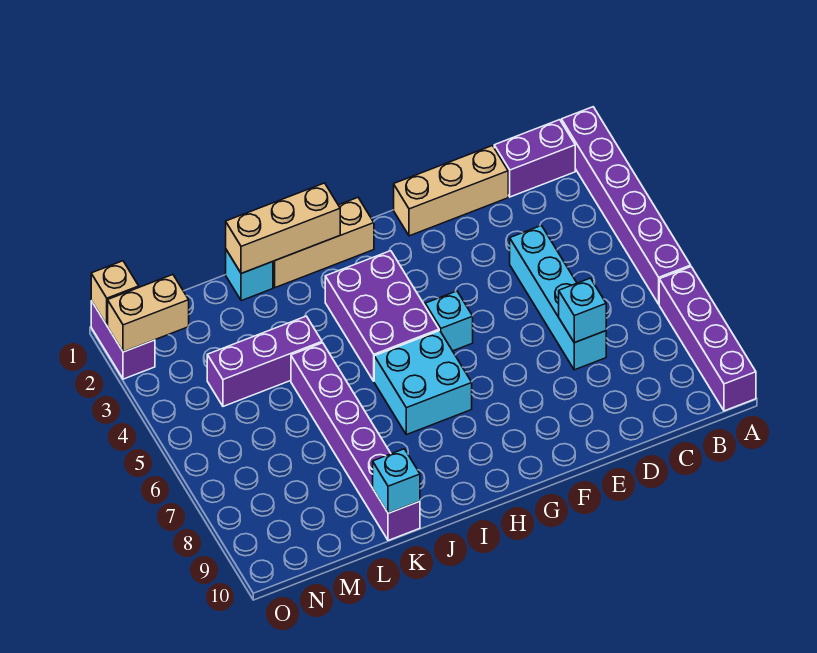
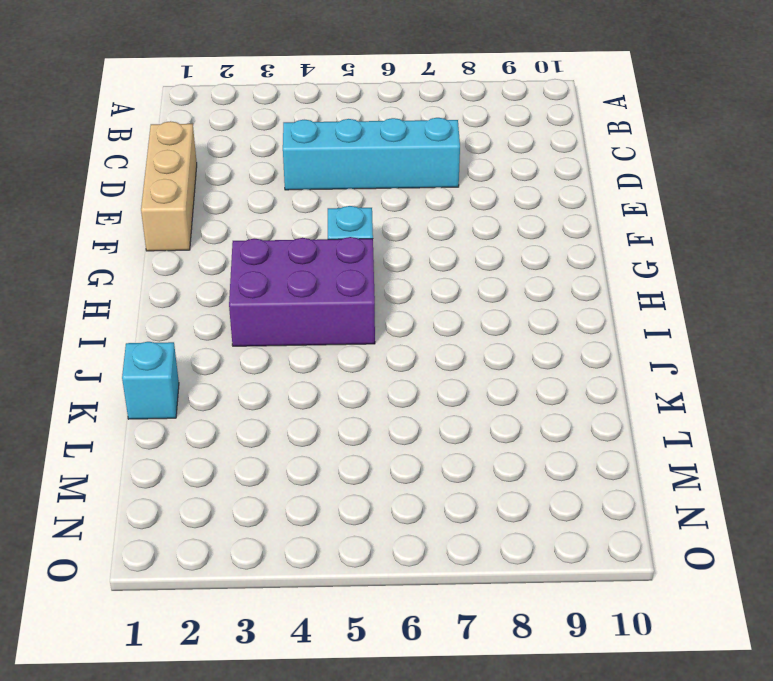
none -> purple brick A1:A6 level 1
none -> purple brick A7:A10 level 1
none -> purple brick B1:C1 level 1

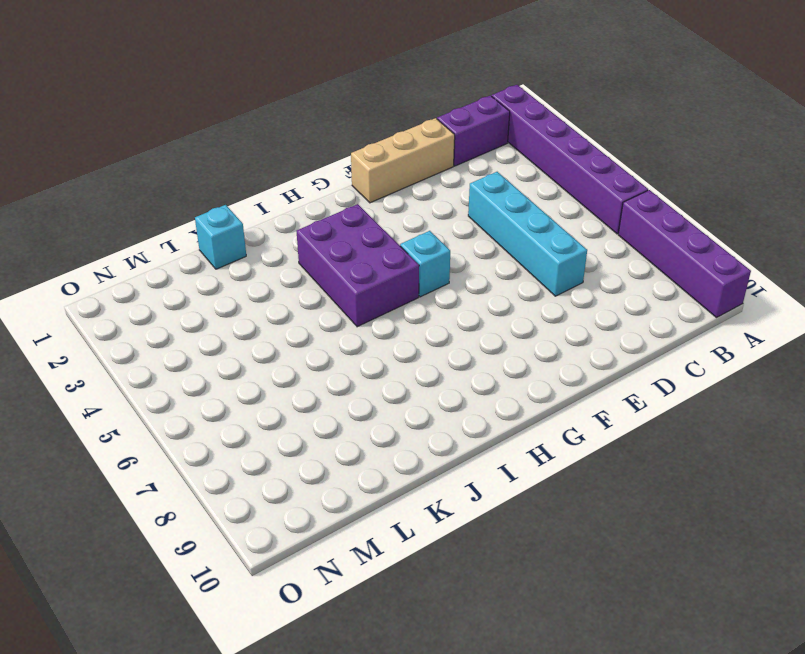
none -> tan brick H1:J1 level 1
none -> cyan brick H6:I7 level 1
none -> purple brick K4:M4 level 1

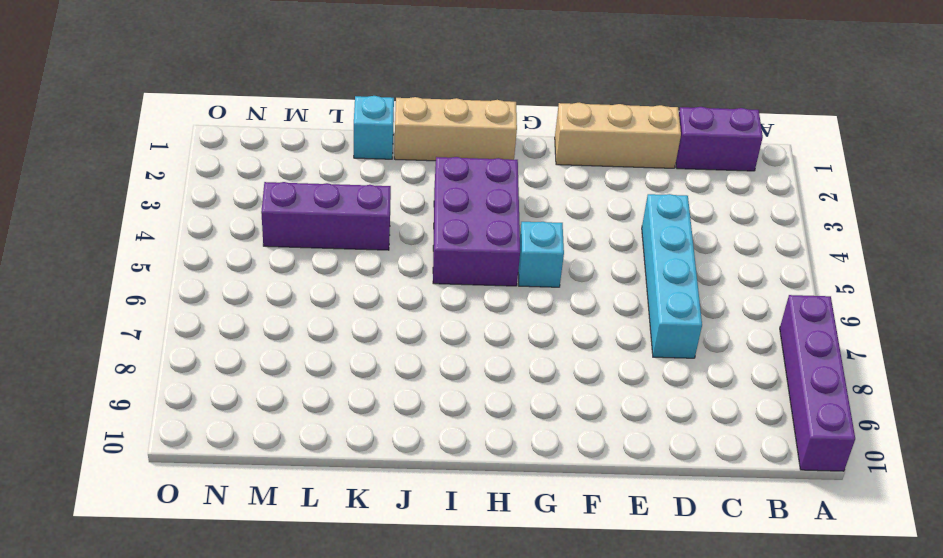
none -> purple brick A1:A6 level 1
none -> cyan brick H6:I7 level 1
none -> purple brick K5:K10 level 1

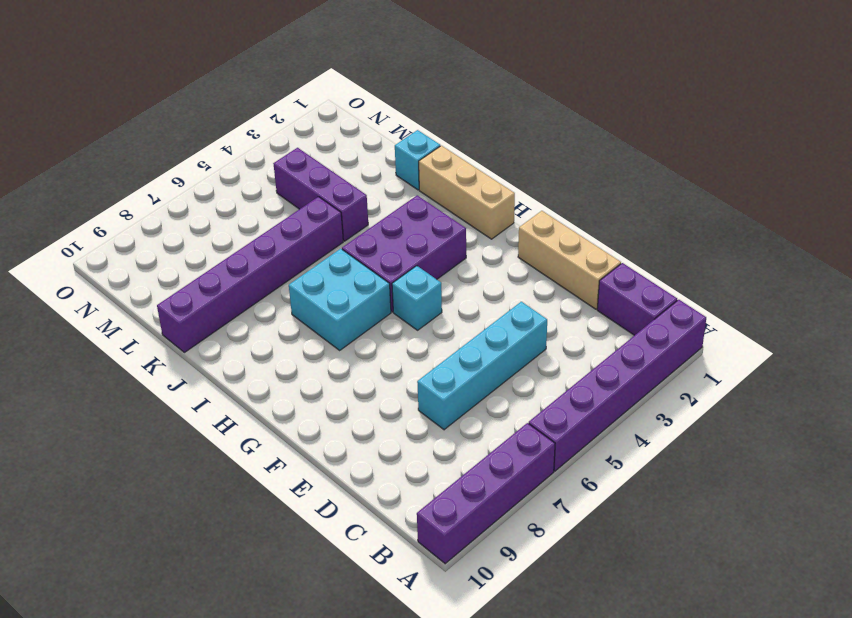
none -> purple brick O1:O2 level 1
none -> cyan brick D7 level 2
none -> tan brick I1:K1 level 2

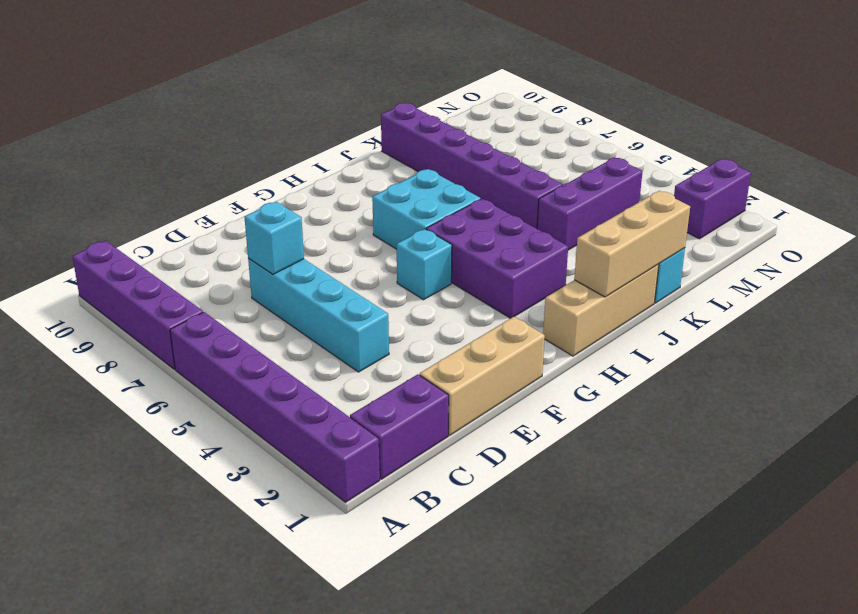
purple brick N2:O2 level 1 -> purple brick O1:O2 level 1
none -> cyan brick K10 level 2
none -> tan brick N2:O2 level 2
none -> tan brick O1 level 2

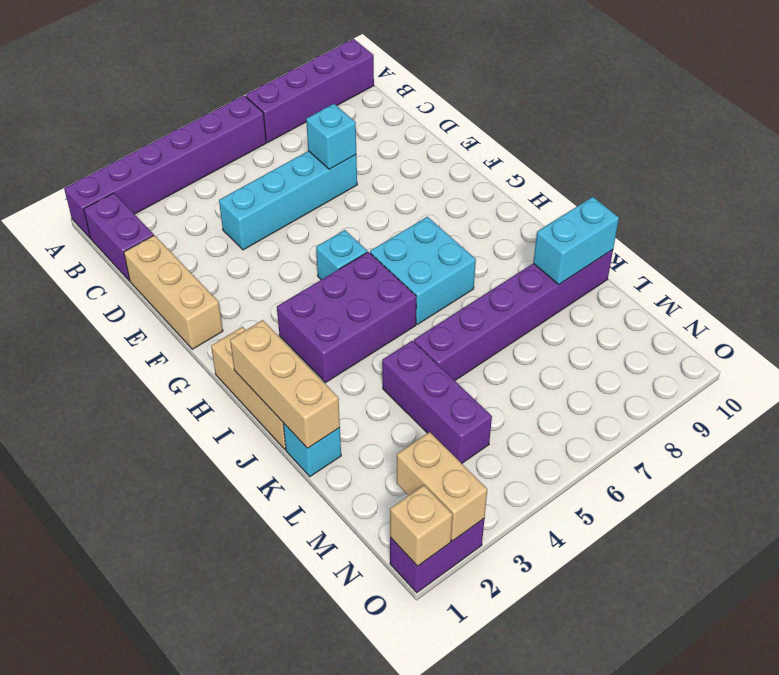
cyan brick K9:K10 level 2 -> cyan brick K10 level 2

